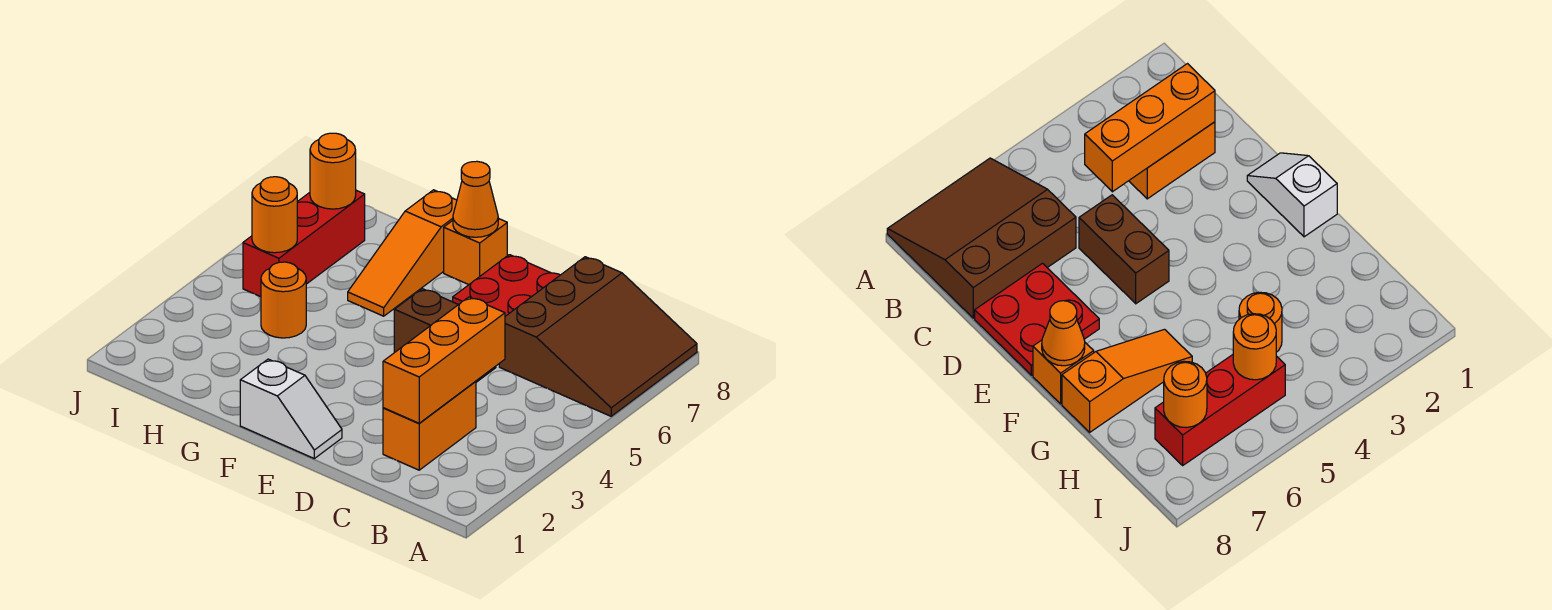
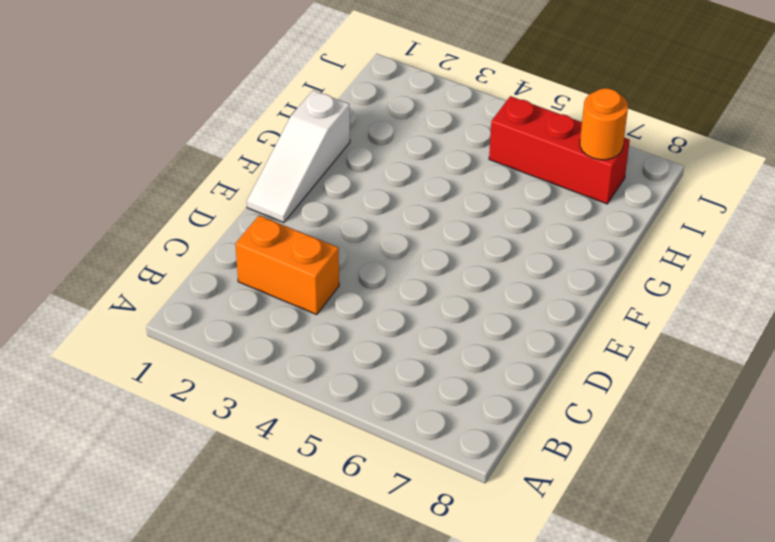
white slope E1:G1 level 1 top G -> white slope E1:F1 level 1 top F
none -> brown slope A6:C8 level 1 top C
none -> brown brick D5:E5 level 1
none -> red plate D7:E8 level 1

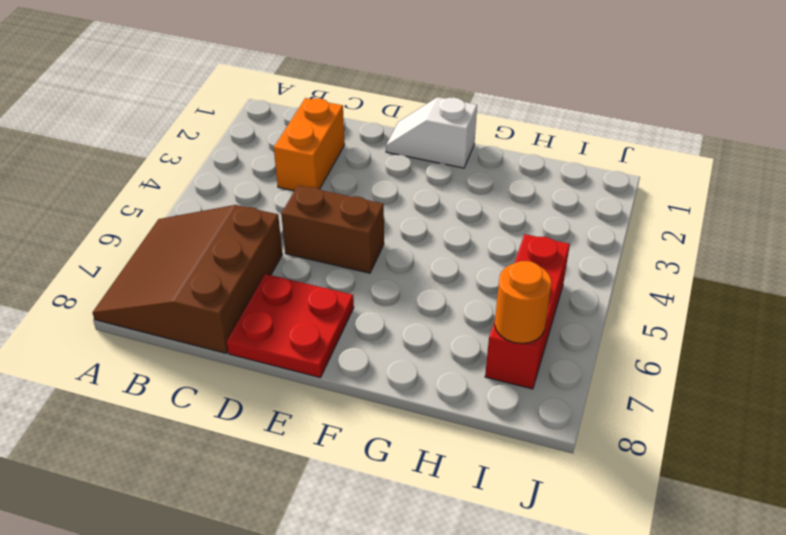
none -> orange brick F8 level 1
none -> orange slope G6:G8 level 1 top 8
none -> orange round brick H4 level 1

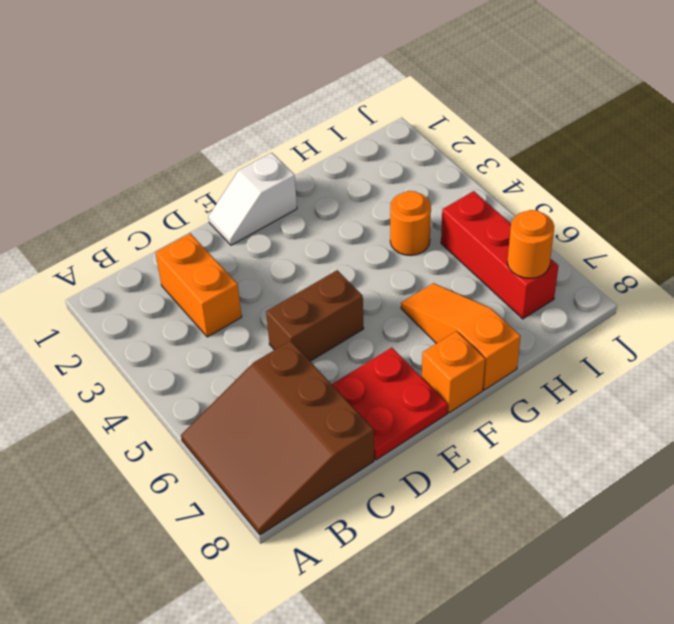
none -> orange brick C2:C4 level 2
none -> orange cone F8 level 2
none -> orange round brick I5 level 2

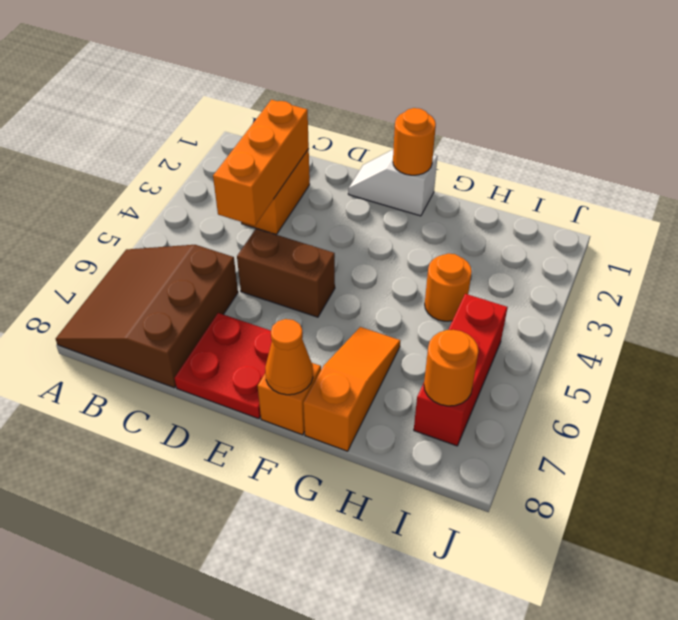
orange round brick F1 level 2 -> orange round brick I5 level 2

